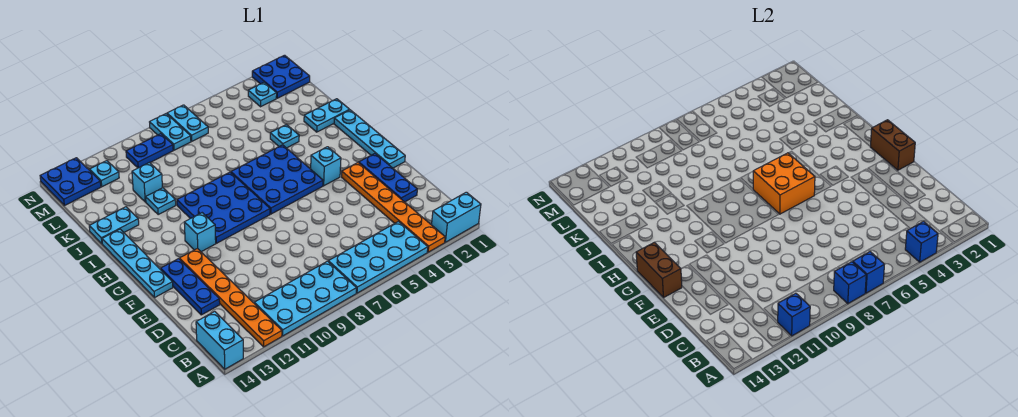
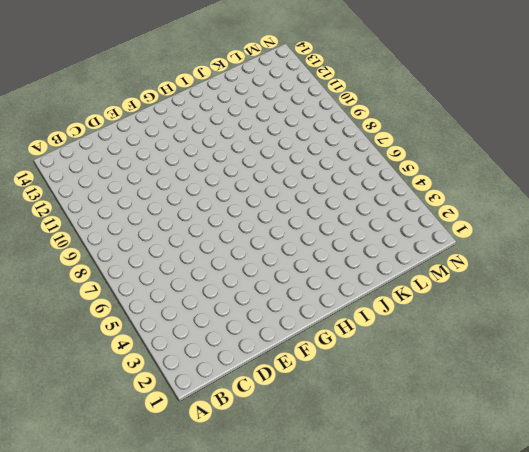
none -> cyan brick A1:A2 level 1
none -> orange plate A3:F3 level 1
none -> cyan plate A4:B7 level 1
none -> cyan plate A8:B11 level 1

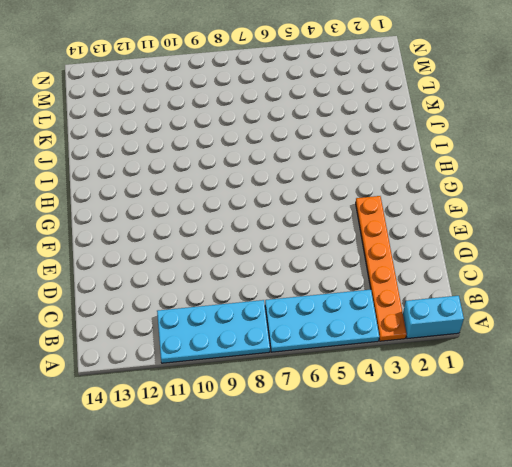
none -> orange plate A12:F12 level 1
none -> cyan brick A14:B14 level 1
none -> blue plate D2:F2 level 1
none -> blue plate D13:F13 level 1

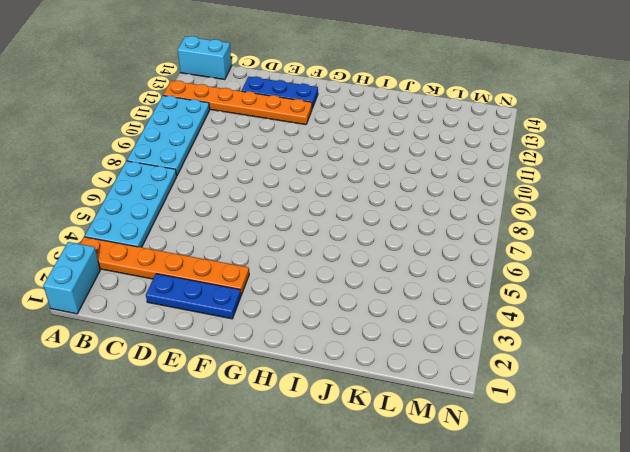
none -> cyan plate F1:I1 level 1
none -> cyan plate F14:I14 level 1
none -> cyan brick G4 level 1
none -> blue plate G5:I7 level 1

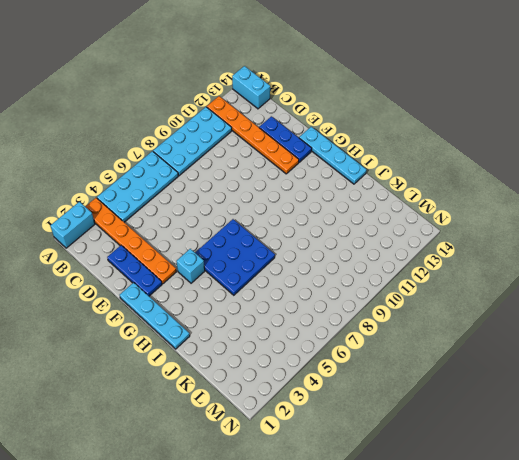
none -> blue plate G8:I10 level 1
none -> cyan brick G11 level 1
none -> cyan plate J1:J2 level 1
none -> cyan plate J4 level 1

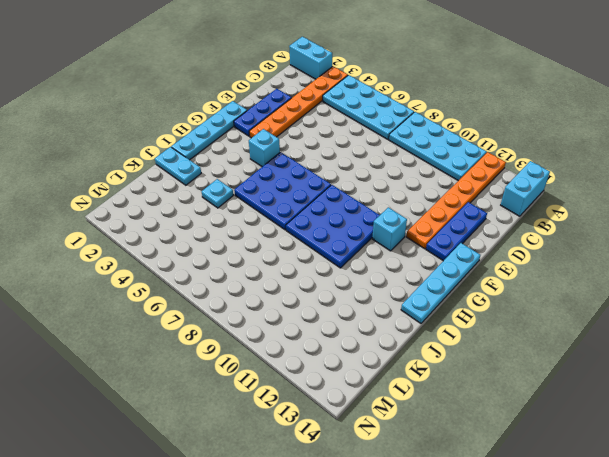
none -> cyan plate J11 level 1
none -> cyan plate J13:J14 level 1
none -> cyan brick K11 level 1
none -> blue plate M1:N2 level 1

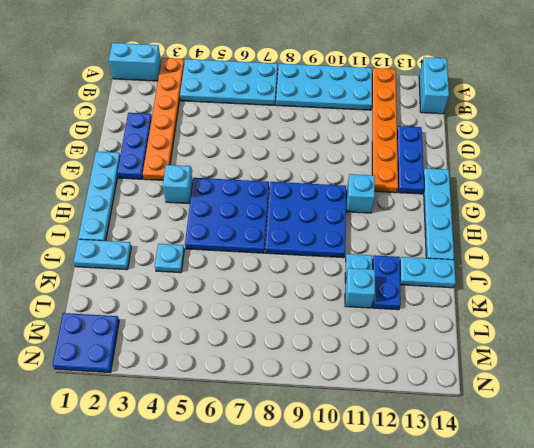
blue plate J12:K12 level 1 -> blue plate M9:M10 level 1
none -> cyan plate M3 level 1
none -> cyan plate M7:N7 level 1
none -> cyan plate M8:N8 level 1
none -> cyan plate M12 level 1

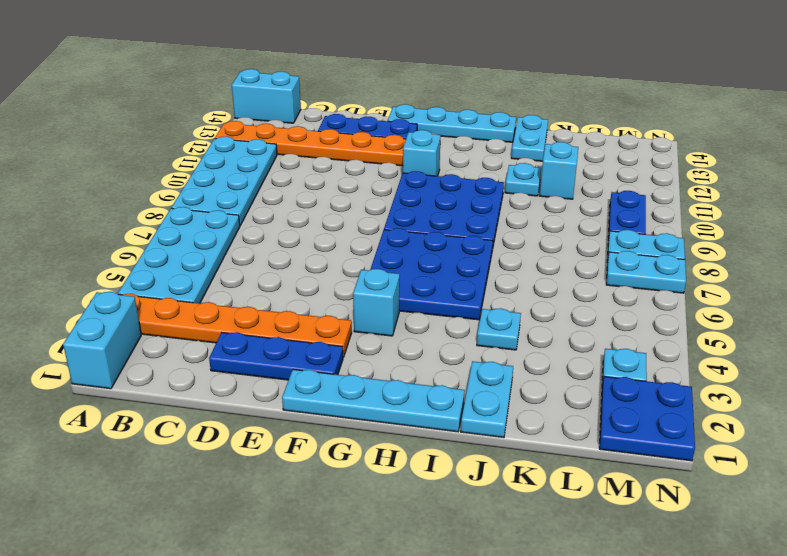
none -> cyan plate M12 level 1
none -> blue plate M13:N14 level 1
none -> blue brick A4 level 2
none -> blue brick A7 level 2

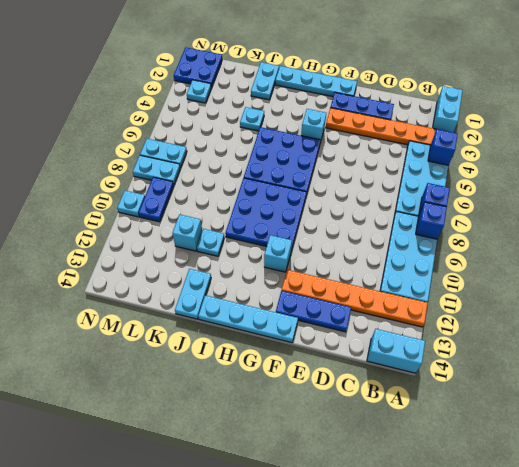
cyan plate N10 level 1 -> cyan plate M12 level 1
none -> blue plate M13:N14 level 1
none -> blue brick A11 level 2
none -> brown brick F1:G1 level 2
none -> brown brick F14:G14 level 2

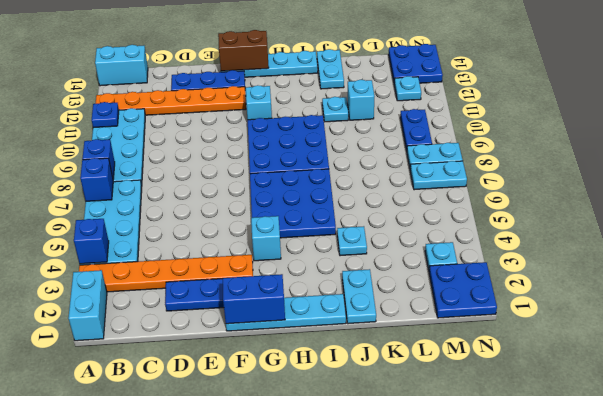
blue plate A11 level 2 -> blue brick A11 level 2
blue brick F1:G1 level 2 -> brown brick F1:G1 level 2
none -> orange brick G6:H7 level 2

